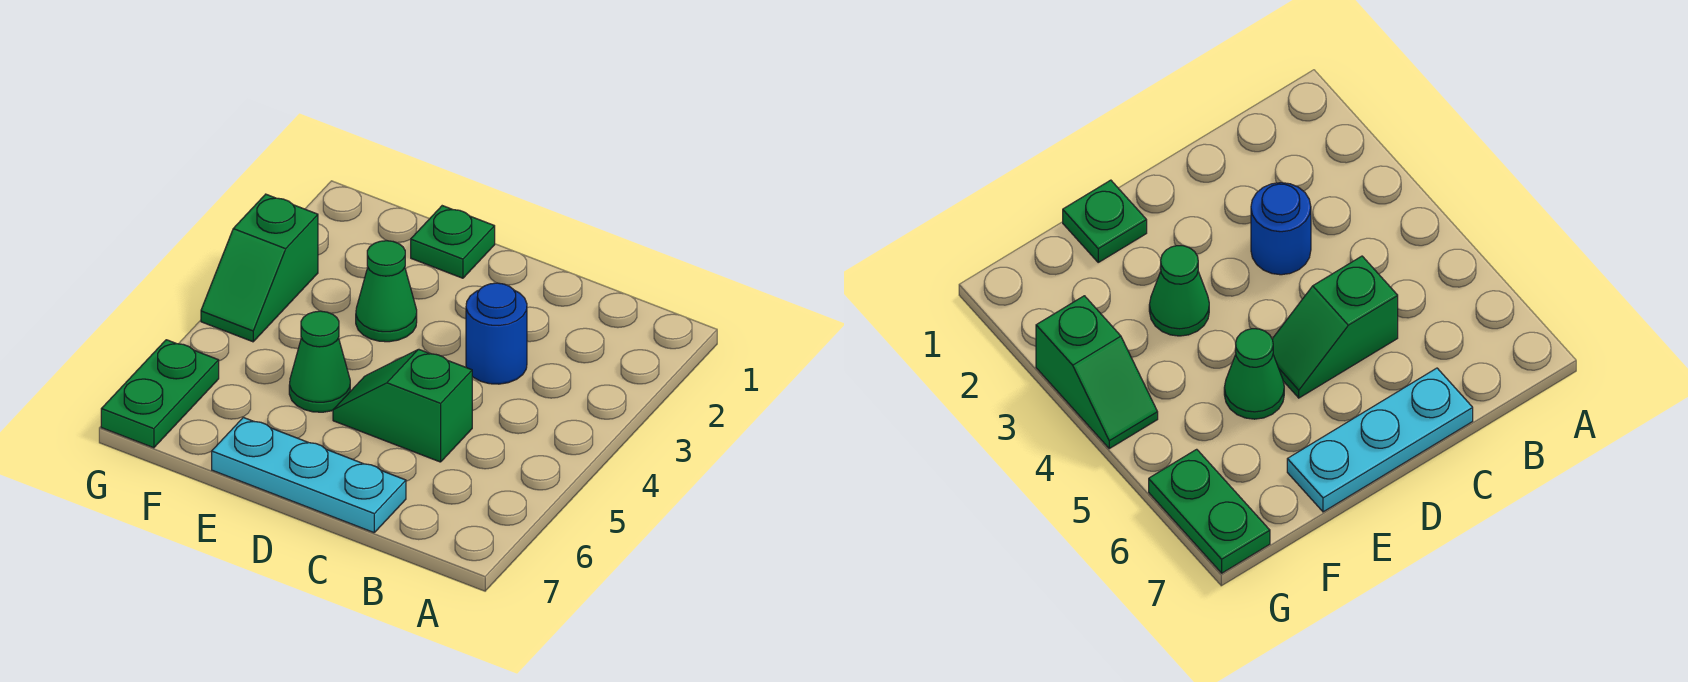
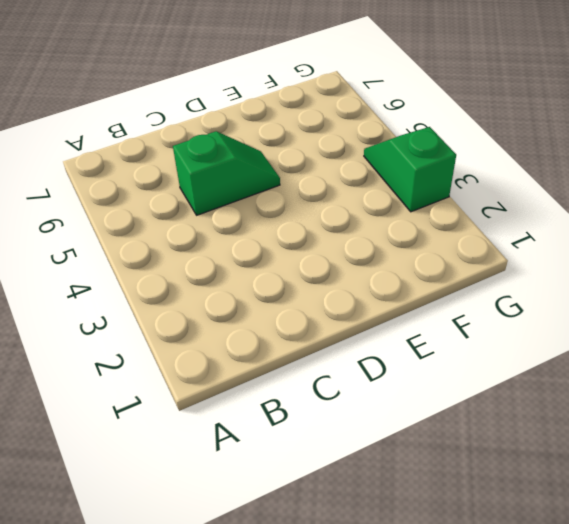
none -> blue round brick C3 level 1
none -> cyan plate C7:E7 level 1

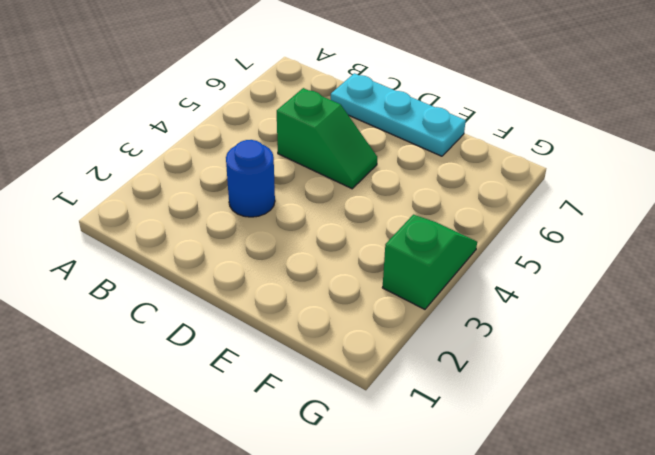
none -> green plate E1 level 1
none -> green cone E3 level 1

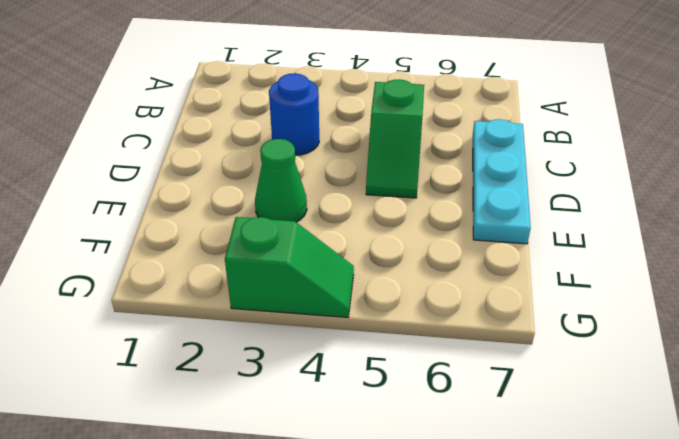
none -> green plate E1 level 1
none -> green cone E5 level 1

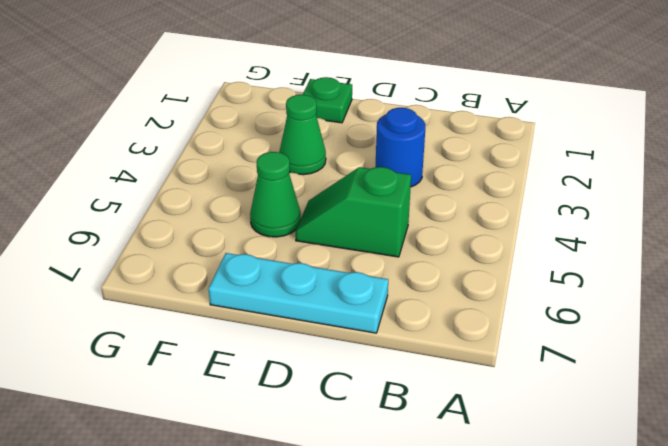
none -> green slope G3:G4 level 1 top 3
none -> green plate G6:G7 level 1

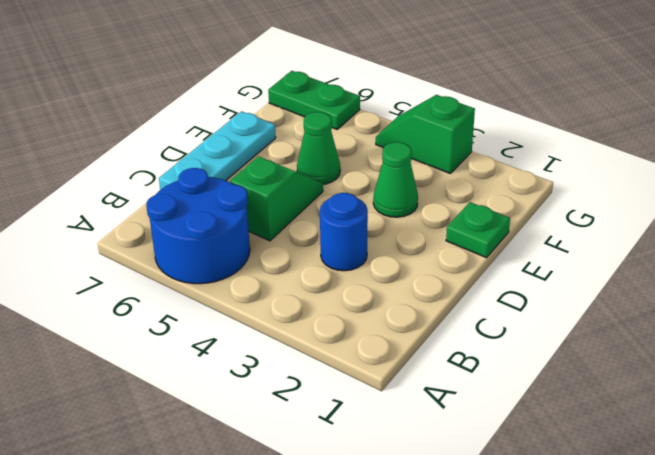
blue round brick A5:B6 level 1 -> none

